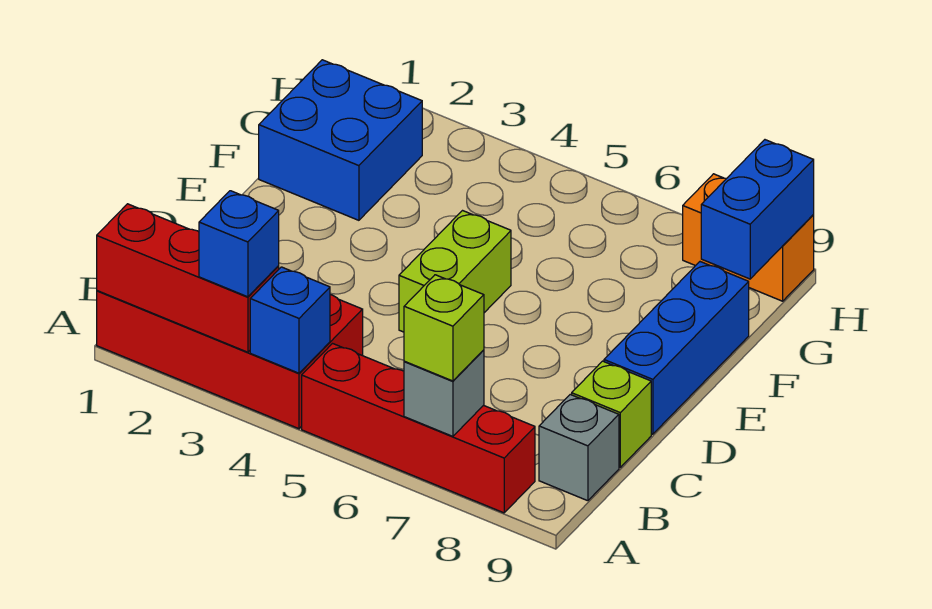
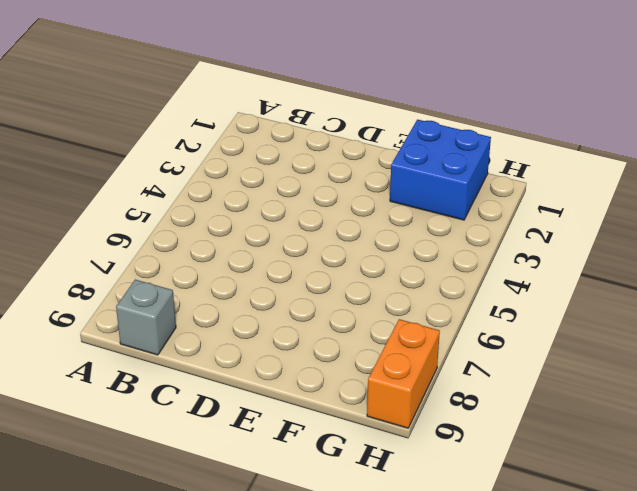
none -> red brick A1:B4 level 1
none -> red brick A5:A8 level 1
none -> lime brick C9 level 1

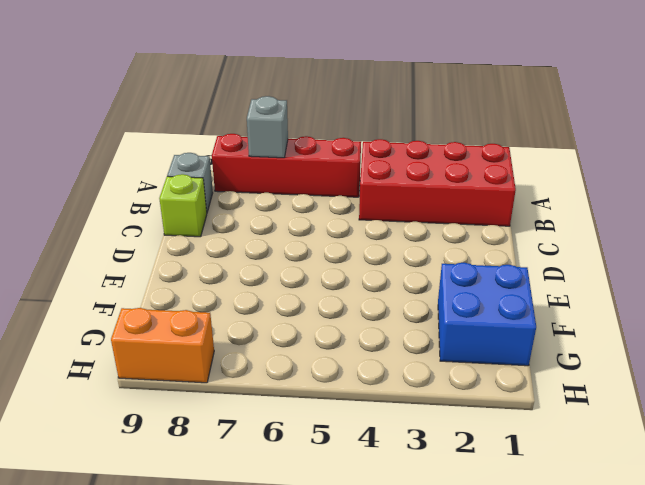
none -> lime brick D5:E5 level 1
none -> blue brick D9:F9 level 1
none -> red brick A1:A3 level 2

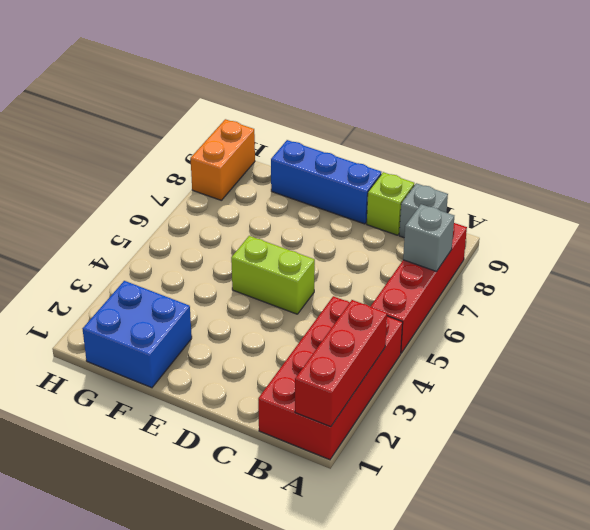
none -> blue brick A4 level 2
none -> blue brick G9:H9 level 2
none -> blue brick A3 level 3

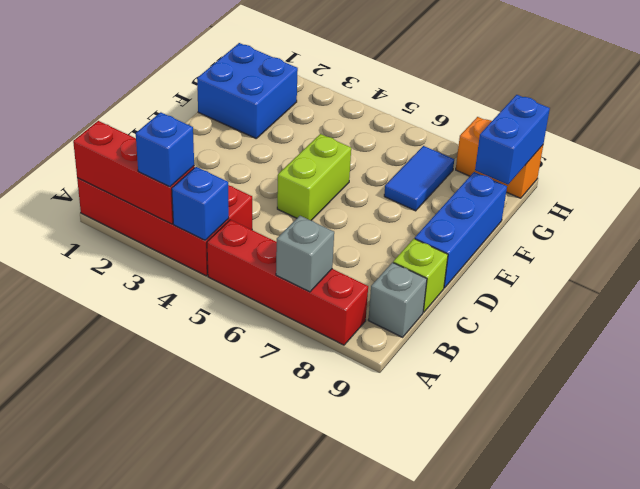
blue tile F7:G7 level 1 -> none
none -> lime brick A7 level 3

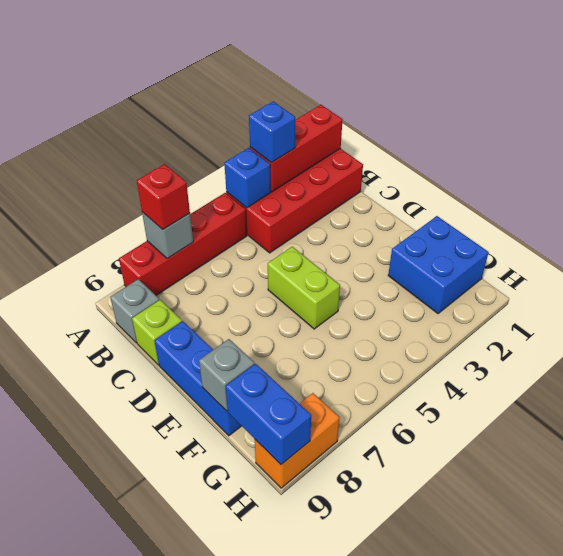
red brick A7 level 3 -> lime brick A7 level 3
grey brick F9 level 2 -> none

